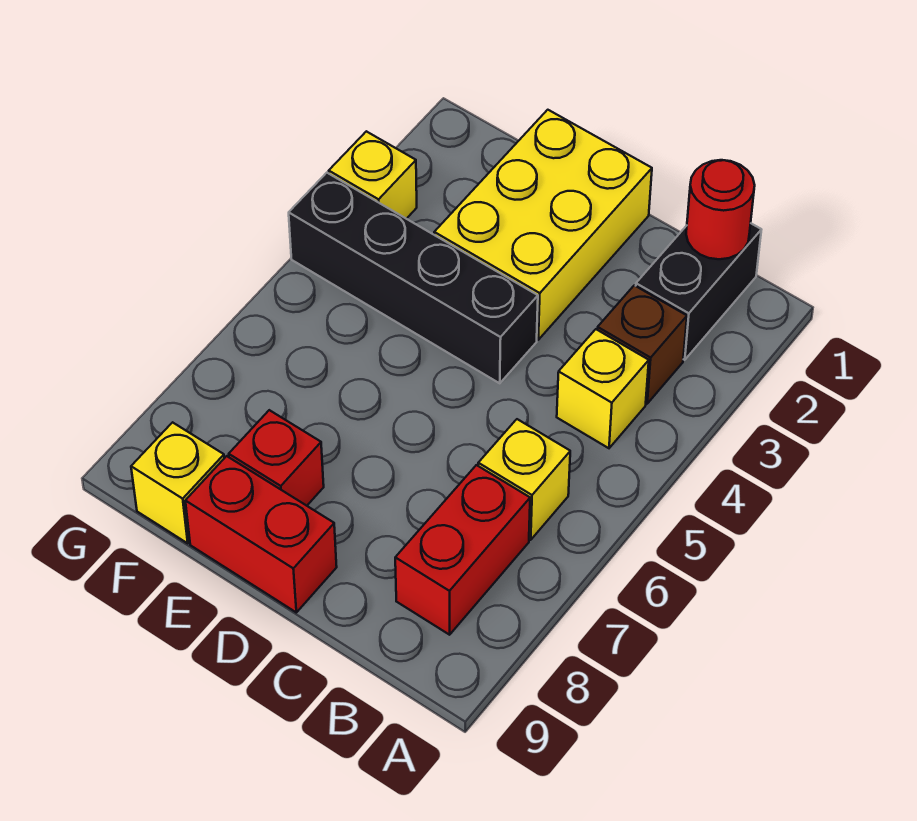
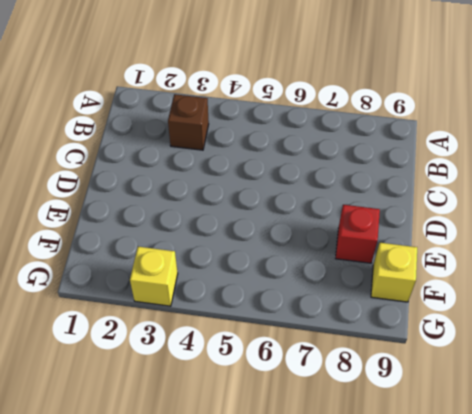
none -> black brick B1:B2 level 1
none -> yellow brick B4 level 1
none -> yellow brick B6 level 1

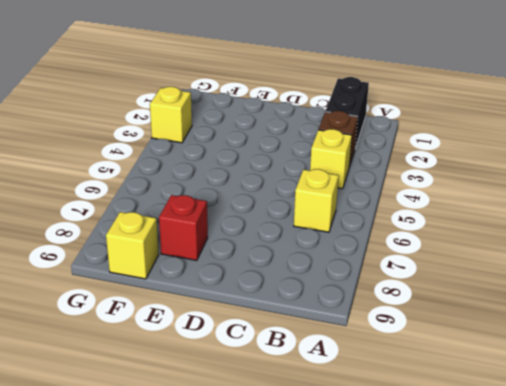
none -> red brick B7:B8 level 1
none -> yellow brick D1:E3 level 1
none -> black brick D4:G4 level 1

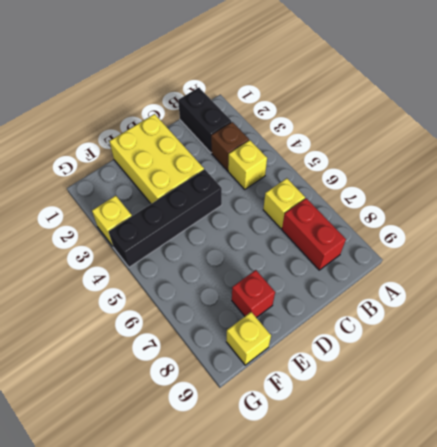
none -> red brick D9:E9 level 1
none -> red round brick B1 level 2

